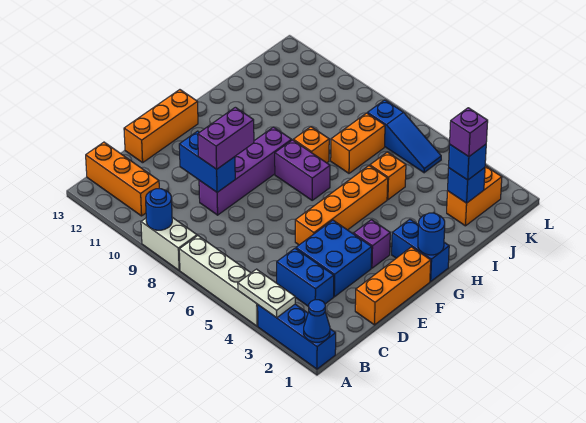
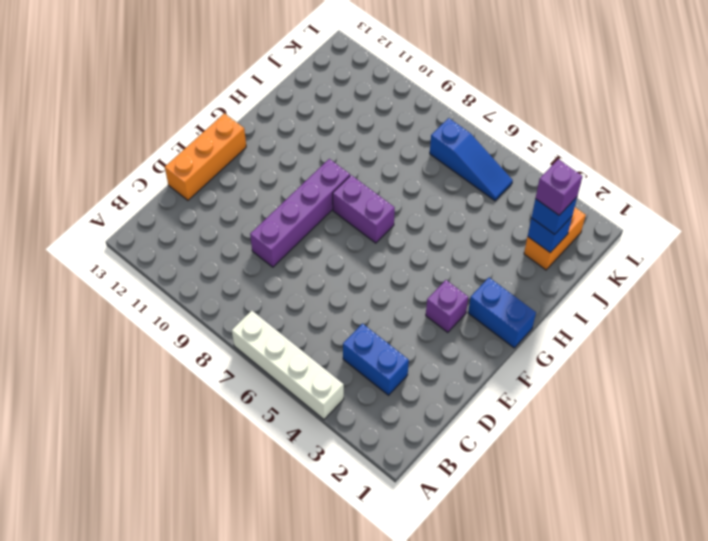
none -> blue brick A1:A3 level 1
none -> white brick A8:A9 level 1
none -> orange brick B11:B13 level 1

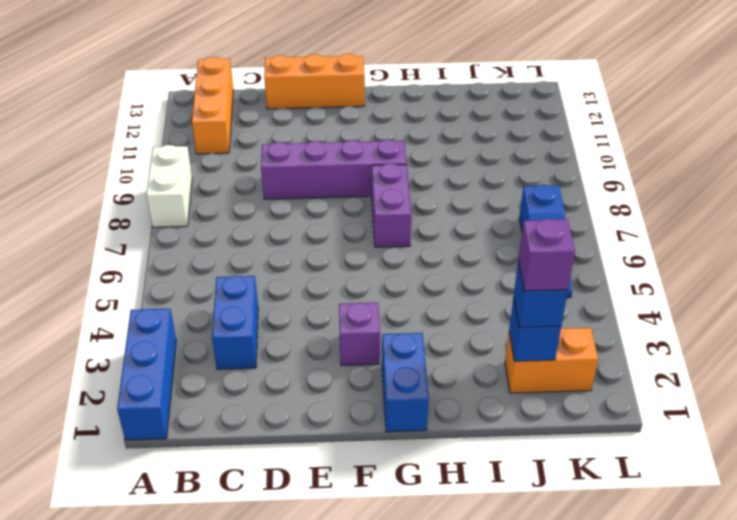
none -> white brick A4:A7 level 1
none -> orange brick D1:F1 level 1
none -> blue brick D3:E4 level 1

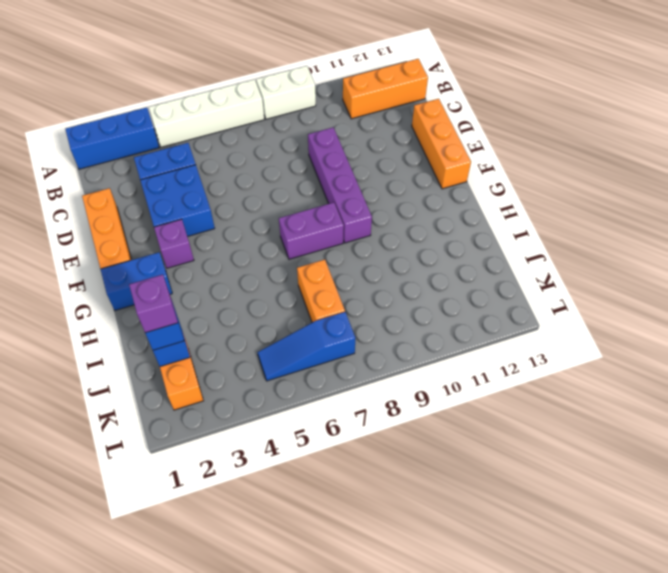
none -> orange brick E5:H5 level 1
none -> orange brick H8 level 1
none -> orange brick I5 level 1

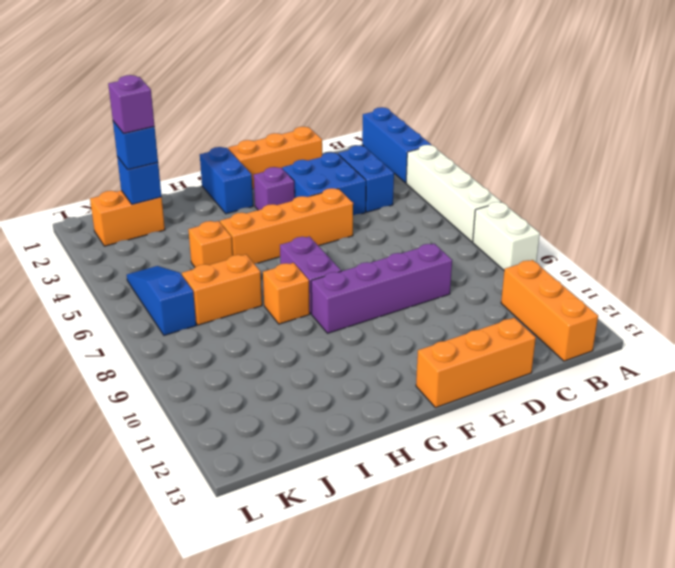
none -> blue cone A1 level 2
none -> white plate A3:A4 level 2
none -> blue round brick A9 level 2

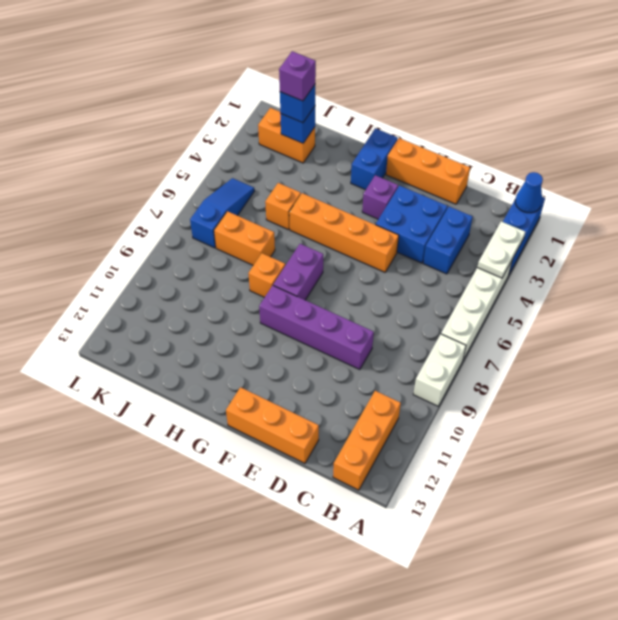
none -> blue round brick A9 level 2
none -> blue brick D9:D10 level 2
none -> blue round brick G1 level 2

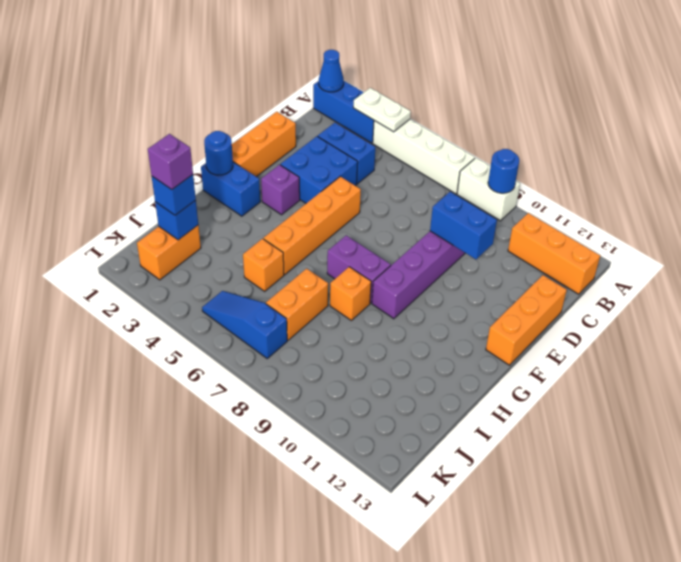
none -> purple brick D9:E9 level 3

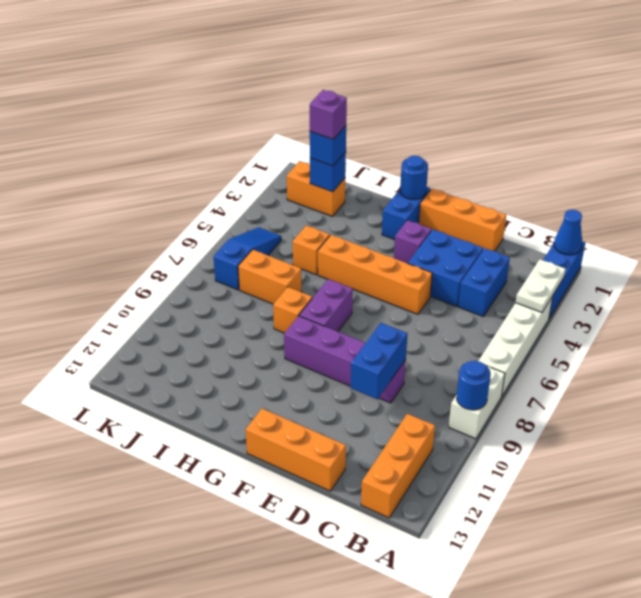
none -> purple brick D9:E9 level 3

